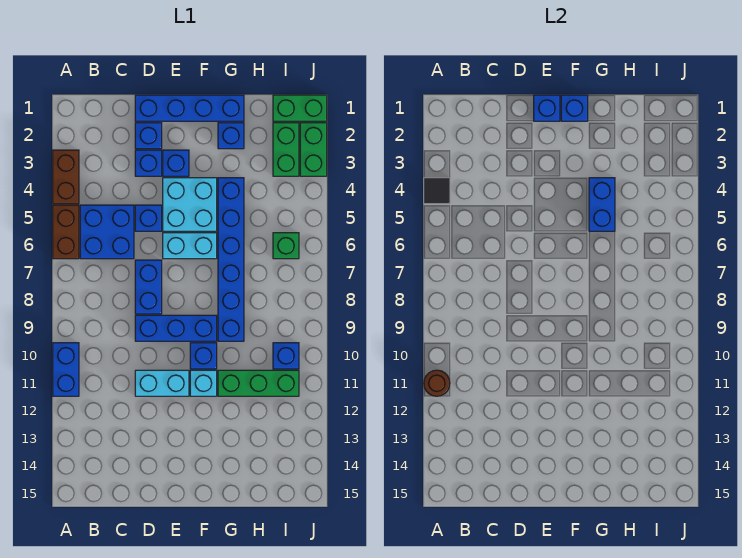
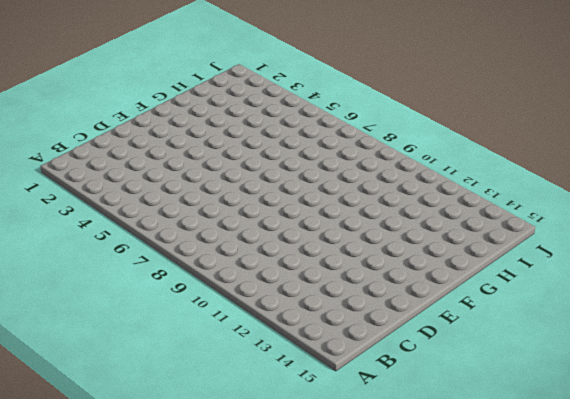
none -> brown brick A3:A4 level 1
none -> brown brick A5:A6 level 1
none -> blue brick A10:A11 level 1

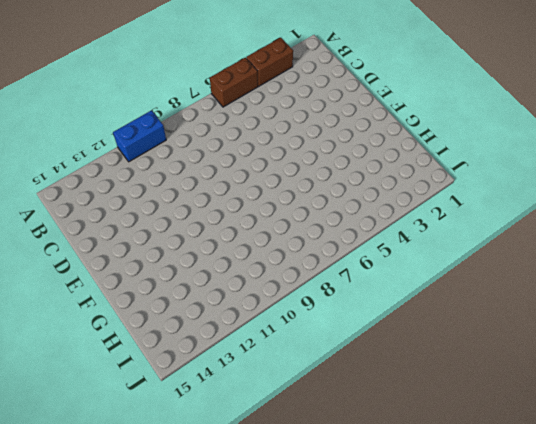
none -> blue brick B5:C6 level 1
none -> blue brick D1:G1 level 1
none -> blue brick D2 level 1

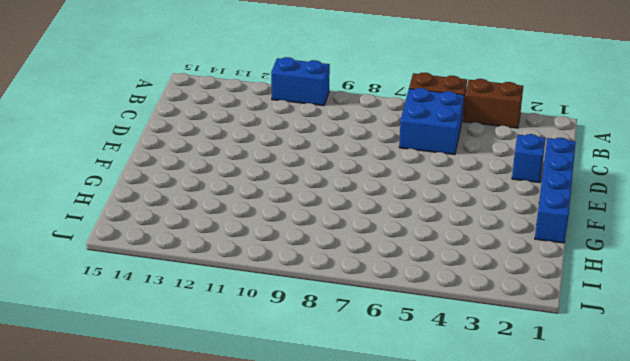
none -> blue brick D3 level 1
none -> blue brick D5 level 1
none -> blue brick D7:D8 level 1

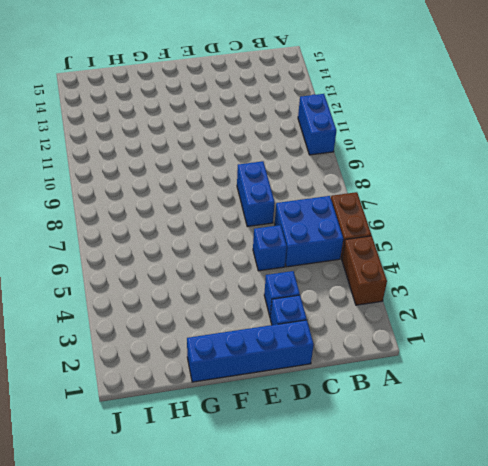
none -> blue brick D9:F9 level 1
none -> cyan brick D11:E11 level 1
none -> blue brick E3 level 1

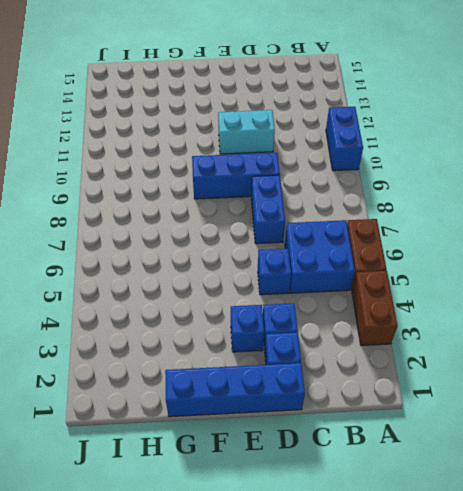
none -> cyan brick E4:F5 level 1
none -> cyan brick E6:F6 level 1
none -> blue brick F10 level 1

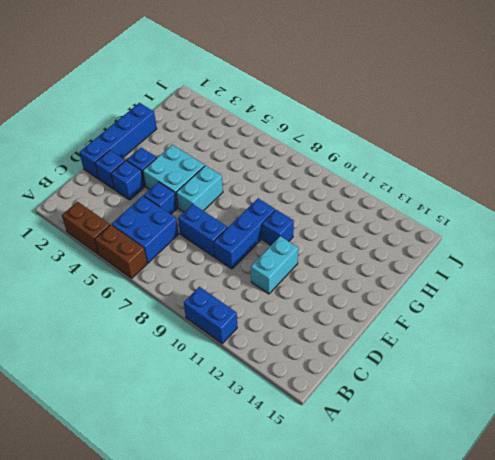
none -> cyan brick F11 level 1
none -> blue brick G2 level 1
none -> blue brick G4:G9 level 1

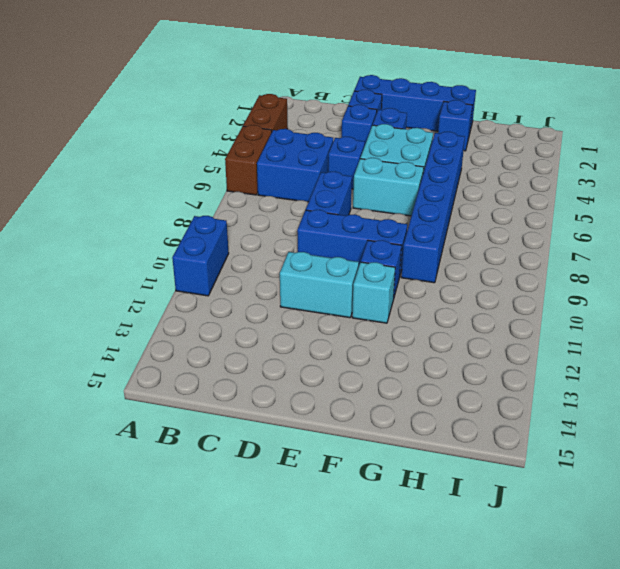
none -> green brick G11:I11 level 1
none -> green brick I1:J1 level 1
none -> green brick I2:I3 level 1

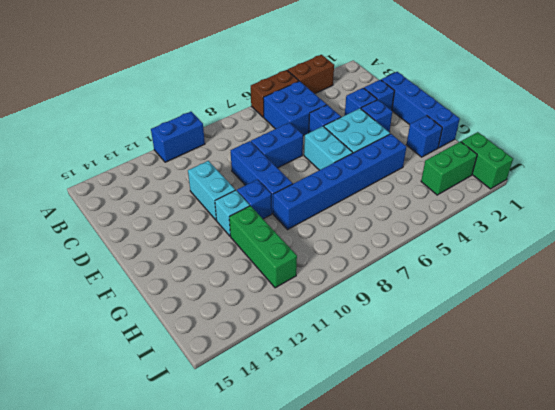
none -> green brick I6 level 1
none -> blue brick I10 level 1
none -> green brick J2:J3 level 1

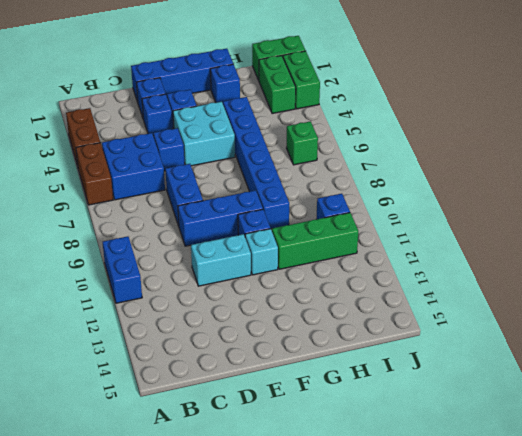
none -> cyan brick E6:F6 level 1
none -> black tile A4 level 2
none -> brown round brick A11 level 2

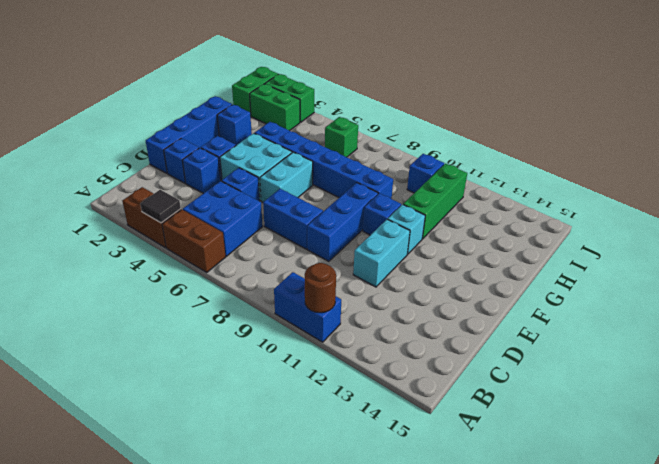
none -> blue brick E1 level 2
none -> blue brick F1 level 2
none -> blue brick G4:G5 level 2

